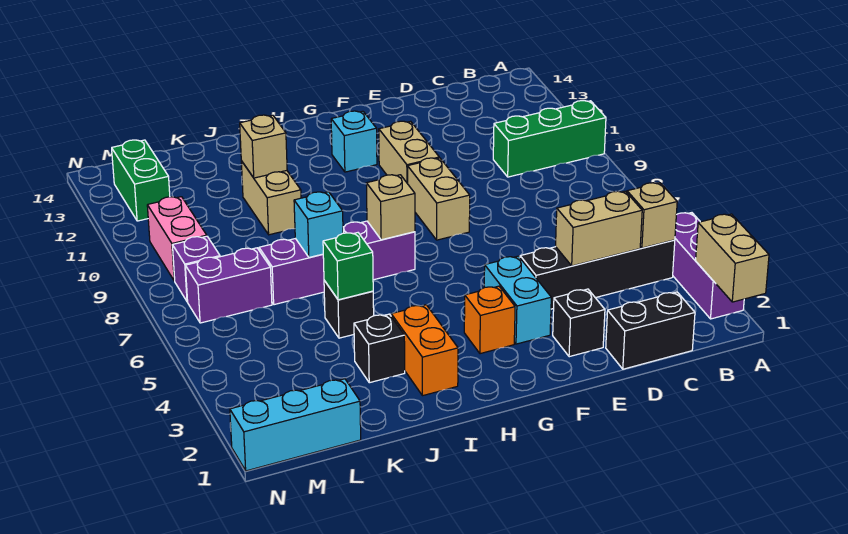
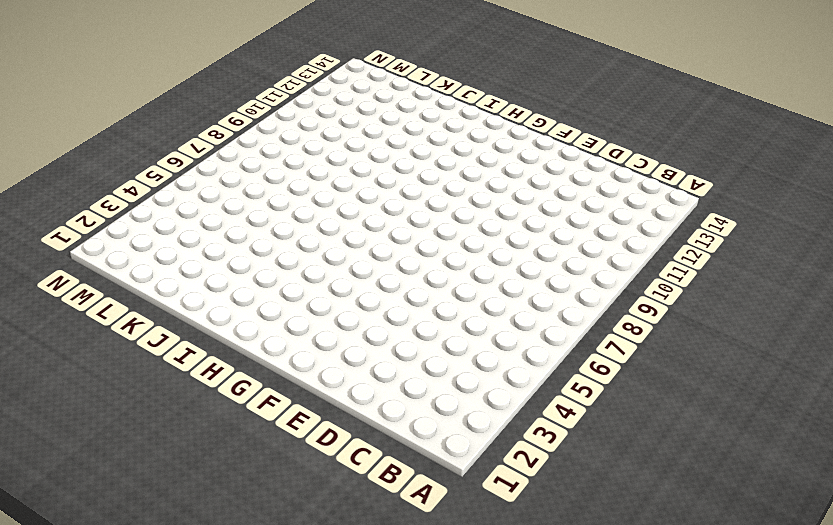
none -> purple brick A2:A4 level 1
none -> green brick A10:C10 level 1
none -> black brick B4:E4 level 1

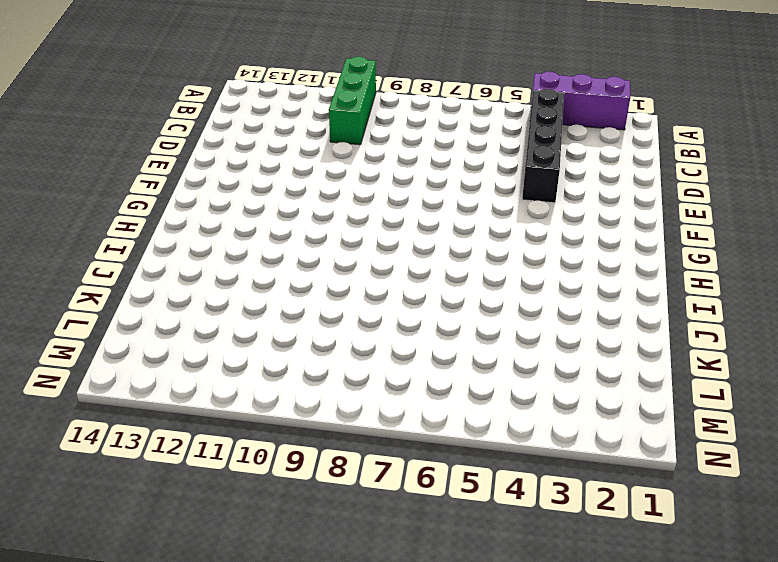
none -> black brick C1:D1 level 1
none -> black brick E2 level 1
none -> cyan brick F3:F4 level 1

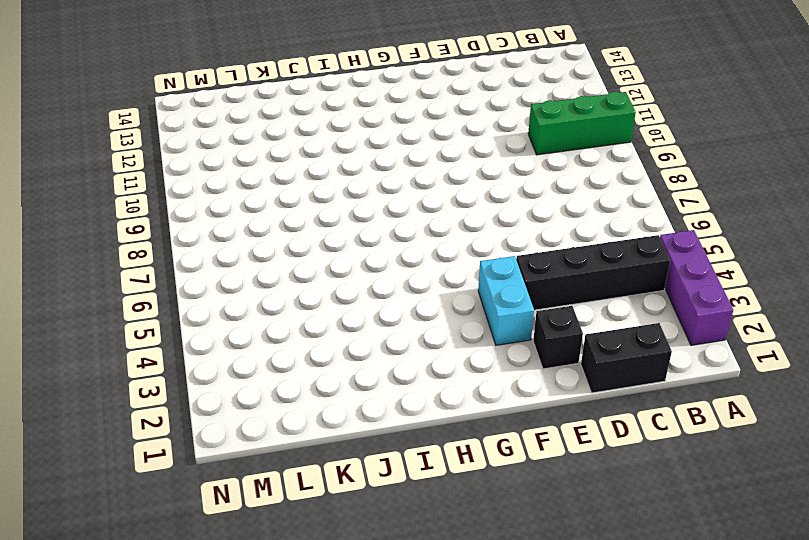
none -> tan brick F8:F9 level 1
none -> tan brick F10:F11 level 1
none -> orange brick G3 level 1

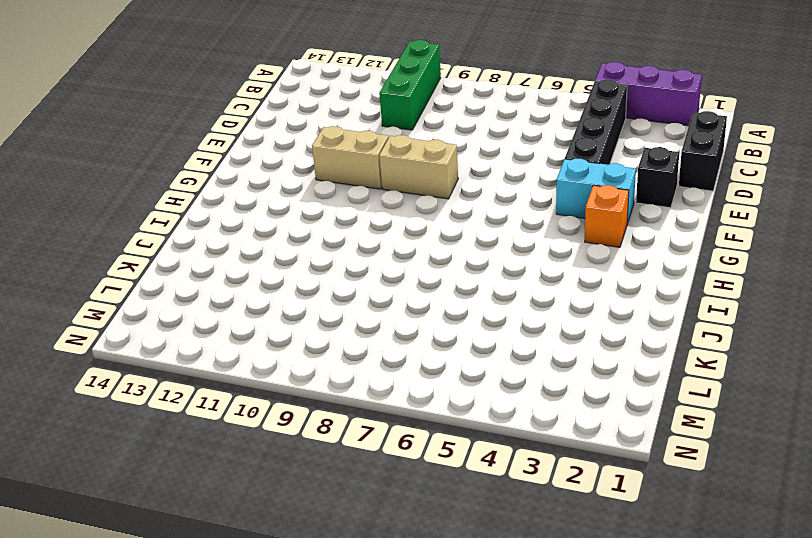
none -> cyan brick G12 level 1
none -> purple brick H7:K7 level 1
none -> orange brick I2:I3 level 1

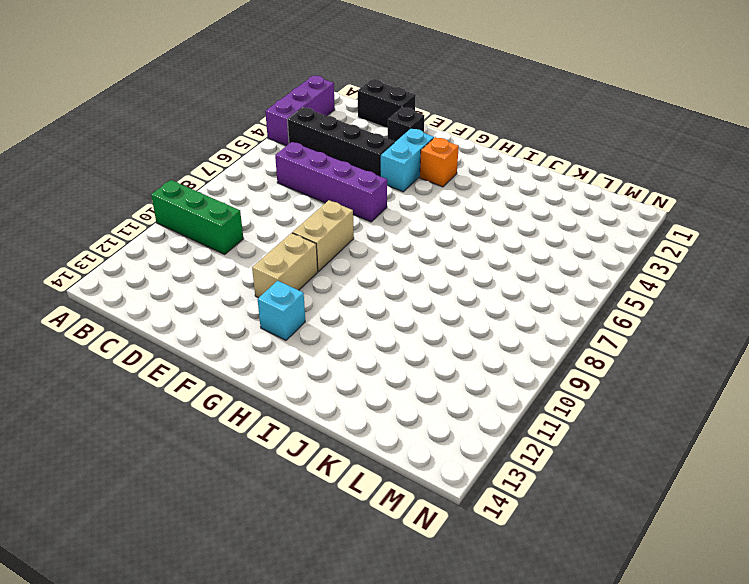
purple brick C6:F6 level 1 -> purple brick H7:K7 level 1
none -> orange brick I2:I3 level 1
none -> black brick J3 level 1
none -> black brick J5 level 1

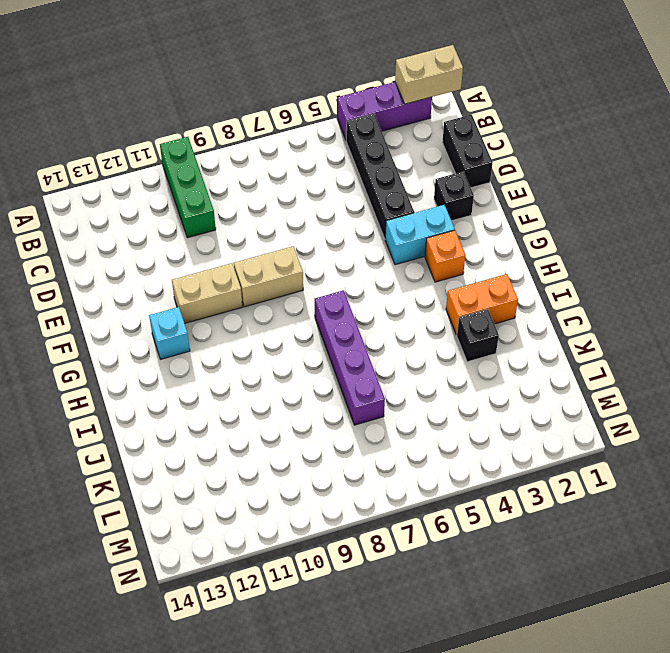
none -> black brick J5 level 1
none -> tan brick J10:J11 level 1
none -> cyan brick L1:N1 level 1

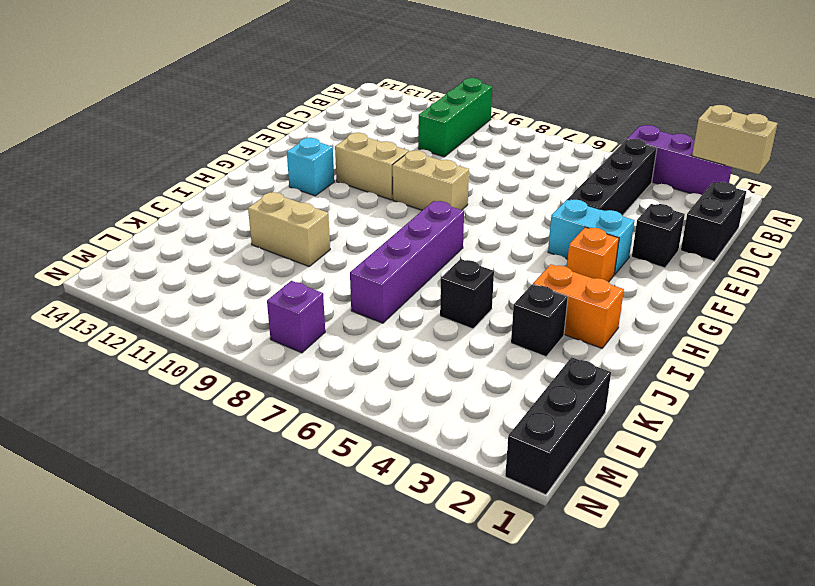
black brick L1:N1 level 1 -> cyan brick L1:N1 level 1
none -> purple brick L7:M7 level 1
none -> pink brick M9:M10 level 1
none -> green brick M12:M13 level 1

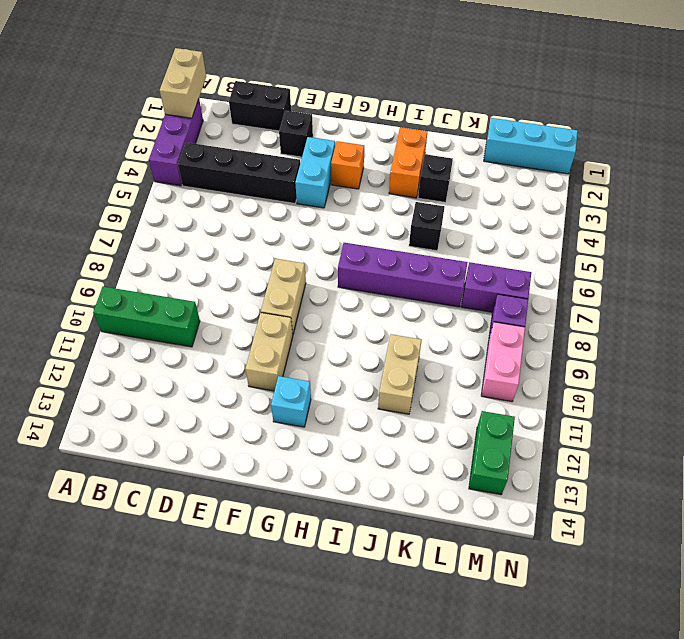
none -> tan brick B4 level 2
none -> tan brick C4:D4 level 2
none -> tan brick H7 level 2

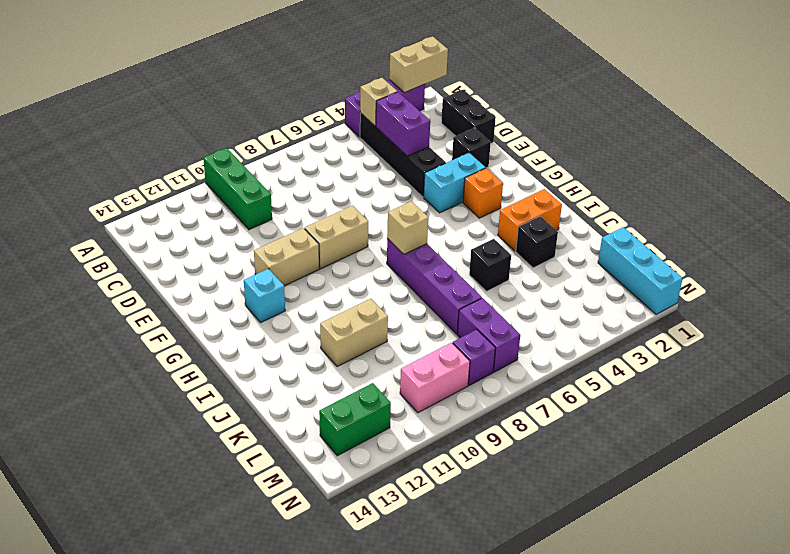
purple brick C4:D4 level 2 -> tan brick C4:D4 level 2
none -> green brick J5 level 2
none -> cyan brick J7 level 2
none -> tan brick J11 level 2

